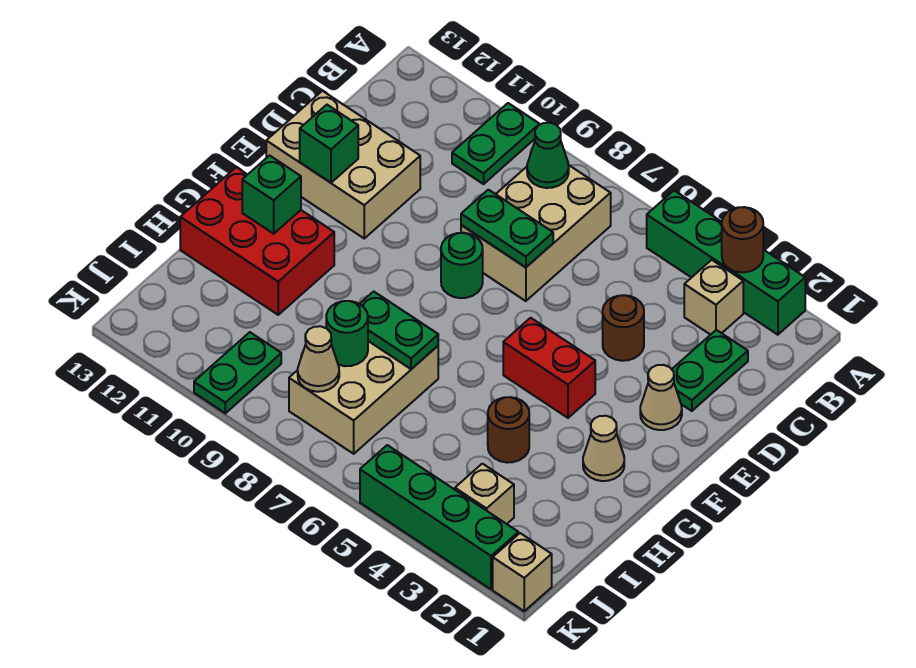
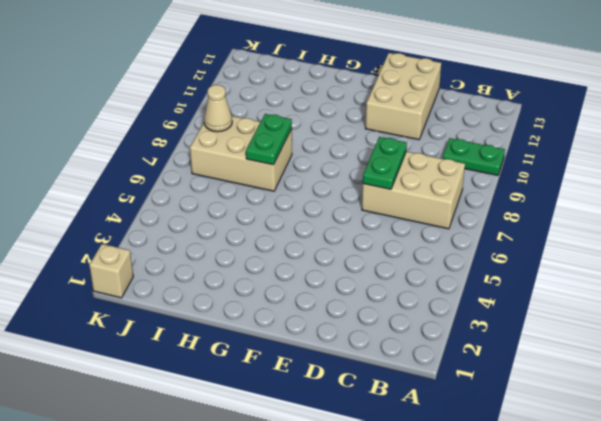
none -> green brick A2:A5 level 1
none -> tan brick B3 level 1
none -> green plate C2:D2 level 1

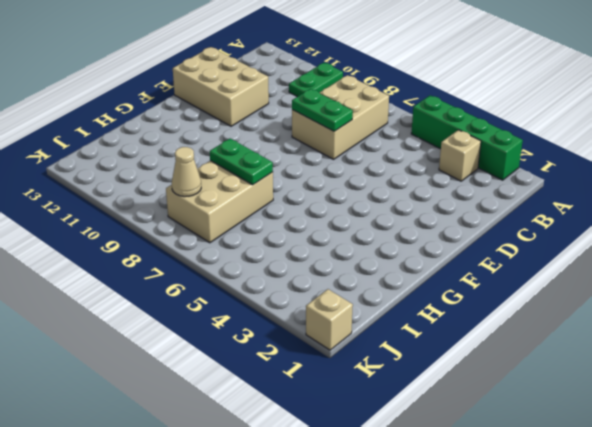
none -> green plate C2:D2 level 1
none -> brown round brick D4 level 1
none -> tan cone E2 level 1

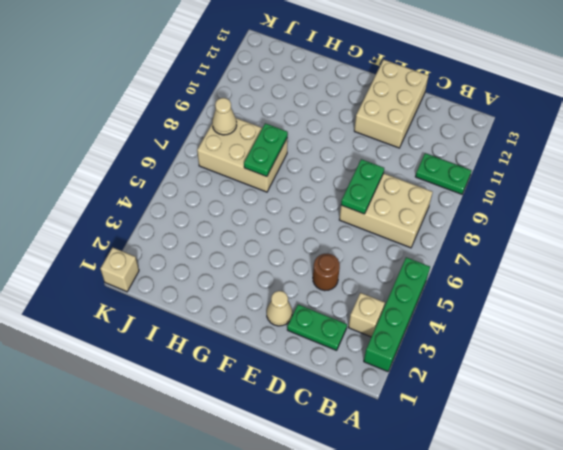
none -> green round brick E8 level 1
none -> red brick F4:F5 level 1
none -> tan cone G2 level 1

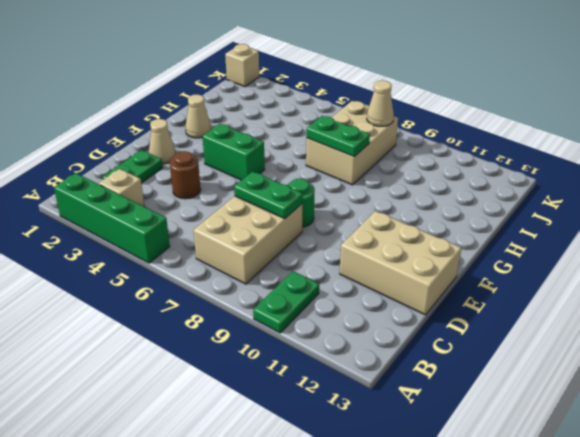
green brick F4:F5 level 1 -> red brick F4:F5 level 1
none -> red brick G11:H13 level 1
none -> brown round brick H4 level 1
none -> tan brick J3 level 1

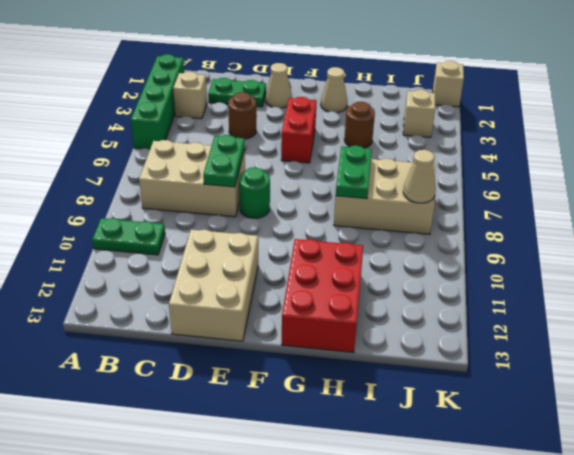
none -> green plate J10:K10 level 1
none -> green brick K2:K5 level 1
none -> brown round brick A3 level 2

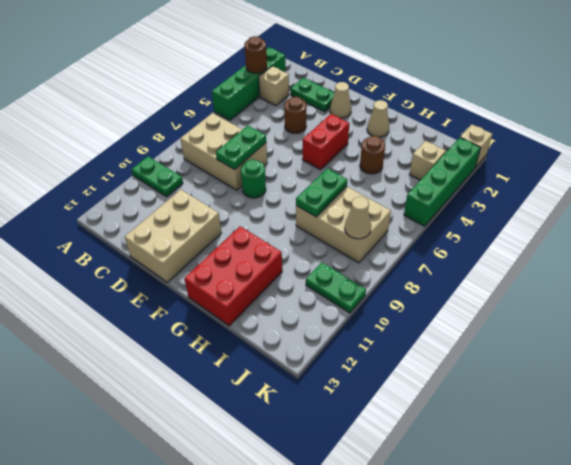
none -> green cone B8 level 2
none -> green brick E12 level 2
none -> green brick G12 level 2

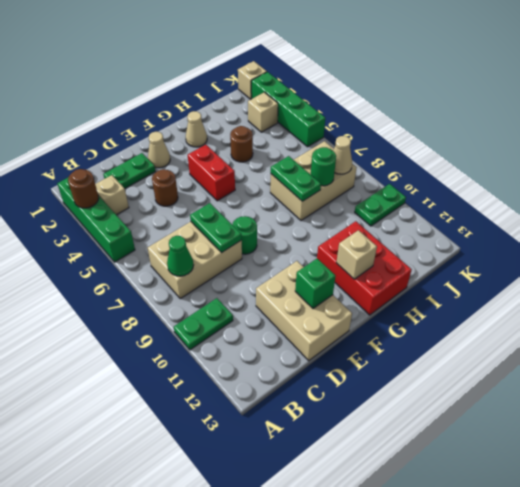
tan brick G12 level 2 -> green brick G12 level 2

